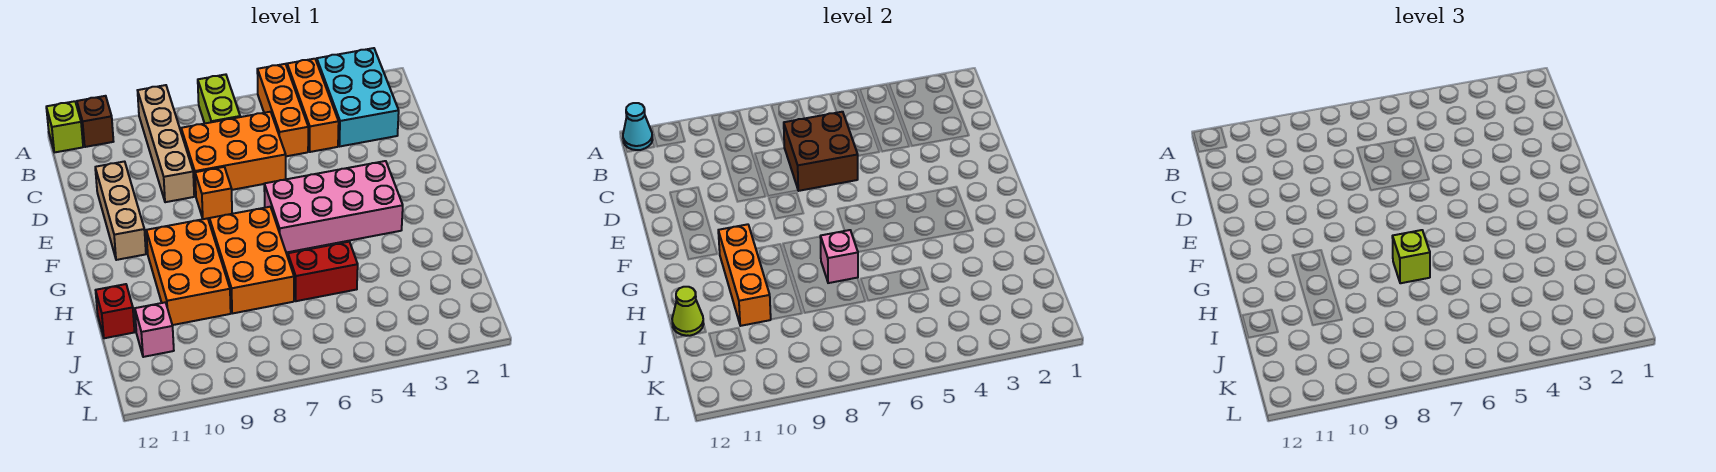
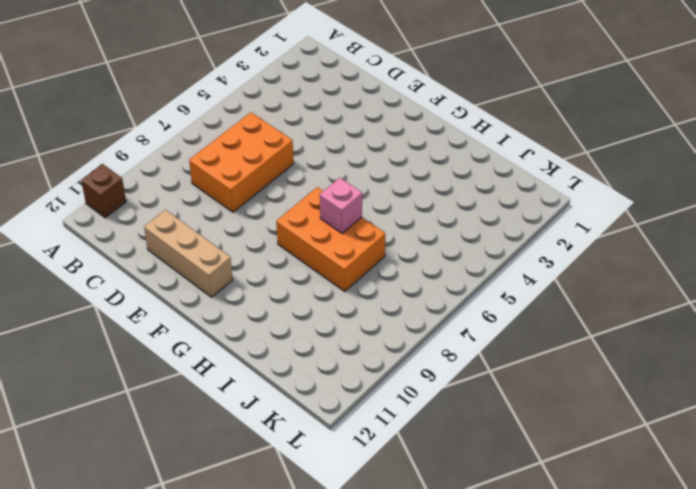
none -> cyan brick A2:C3 level 1
none -> orange brick A4:C4 level 1
none -> orange brick A5:C5 level 1

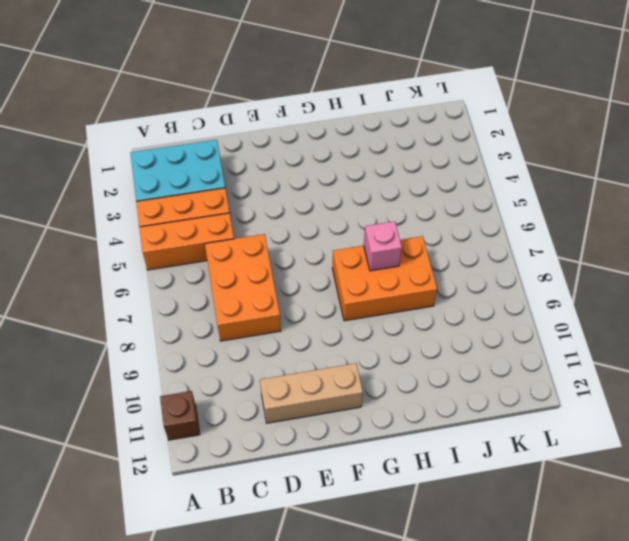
none -> lime brick A7:B7 level 1
none -> tan brick A9:D9 level 1
none -> lime brick A12 level 1

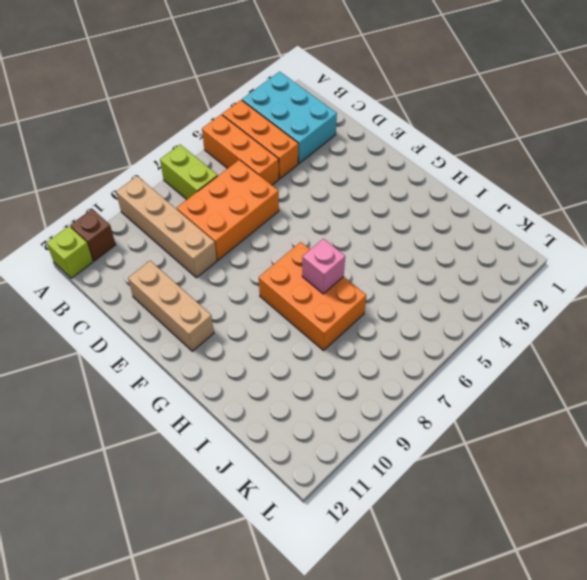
none -> orange brick E8 level 1
none -> pink brick F3:G6 level 1
none -> orange brick G9:I10 level 1

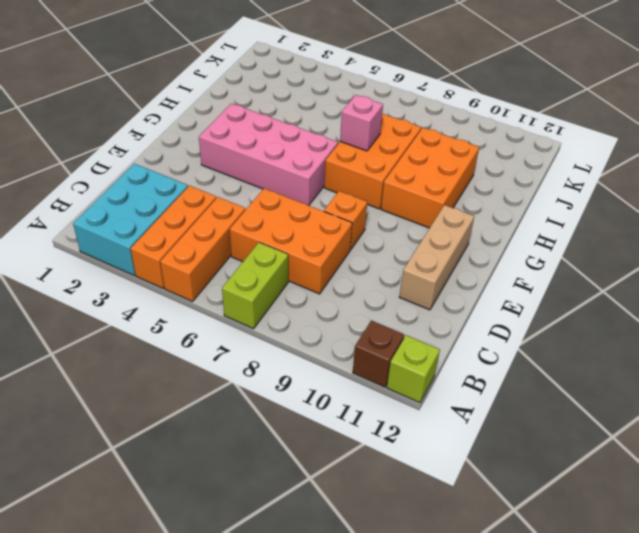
none -> tan brick A9:D9 level 1
none -> red brick I5:I6 level 1
none -> red brick I12 level 1

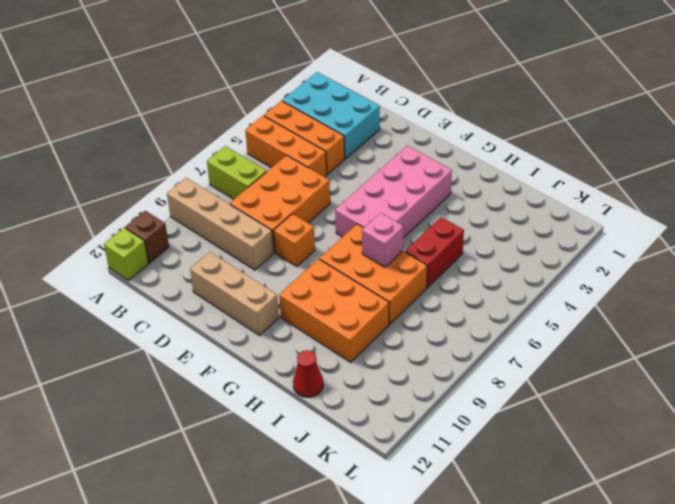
red cone I12 level 1 -> red brick I12 level 1
none -> pink brick J11 level 1
none -> cyan cone A12 level 2
none -> brown brick C6:D7 level 2

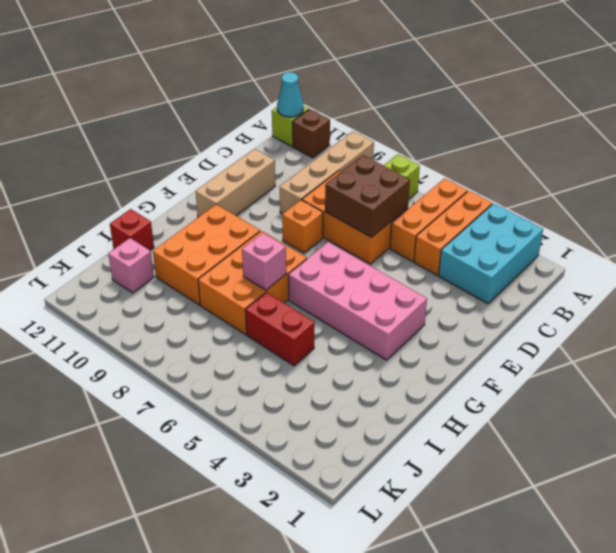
none -> orange brick G10:I10 level 2
none -> lime cone I12 level 2
none -> lime brick H7 level 3

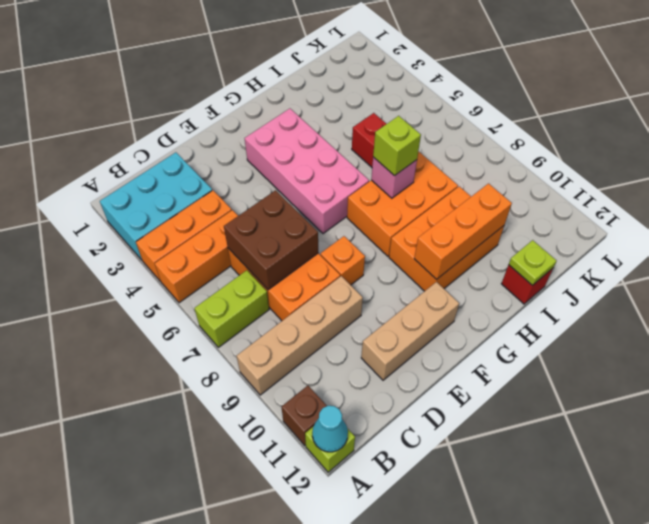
lime plate I12 level 2 -> lime cone I12 level 2
none -> pink brick J11 level 1

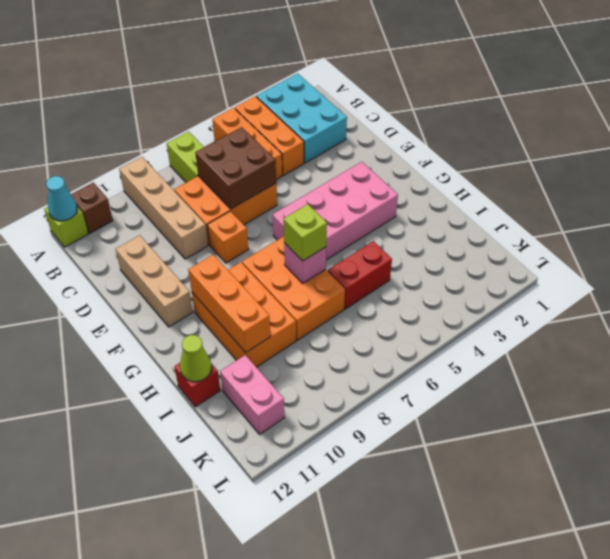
pink brick J11:K11 level 1 -> pink brick J11 level 1

